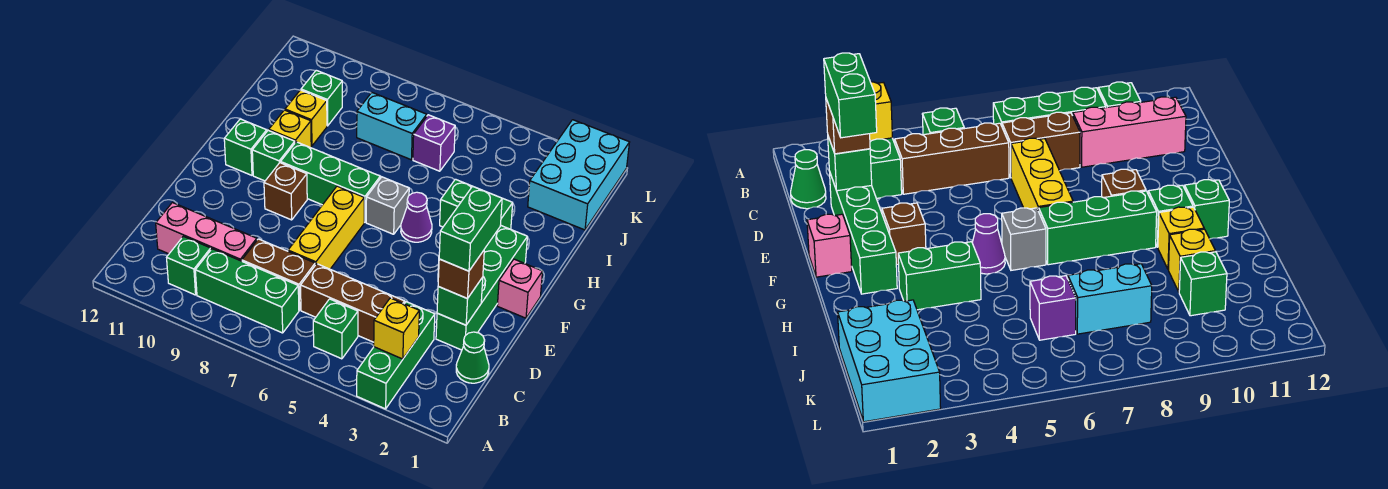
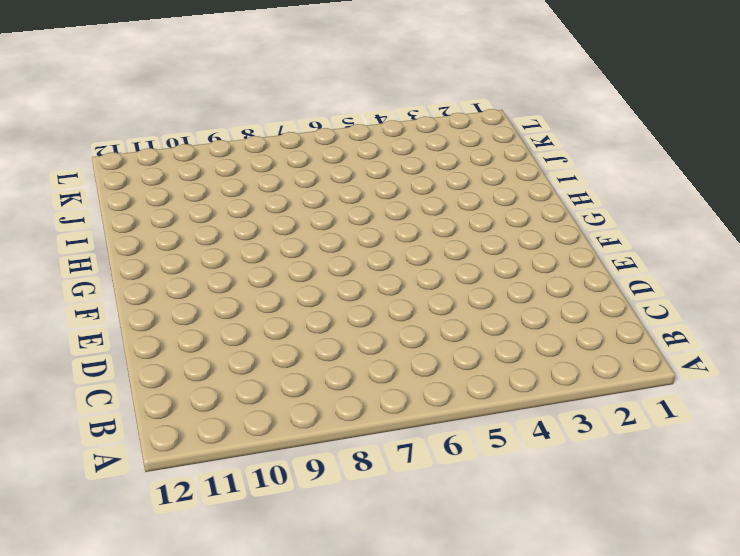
none -> green brick A3:C3 level 1
none -> green brick B5 level 1
none -> green brick B7:B9 level 1

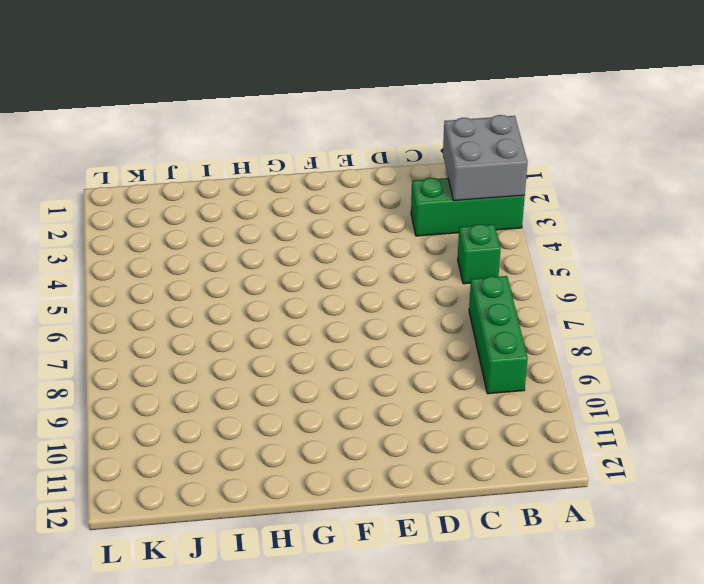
grey brick A2:B3 level 2 -> yellow brick B3 level 2
none -> green brick B10 level 1
none -> green cone C1 level 1
none -> brown brick C4:C6 level 1

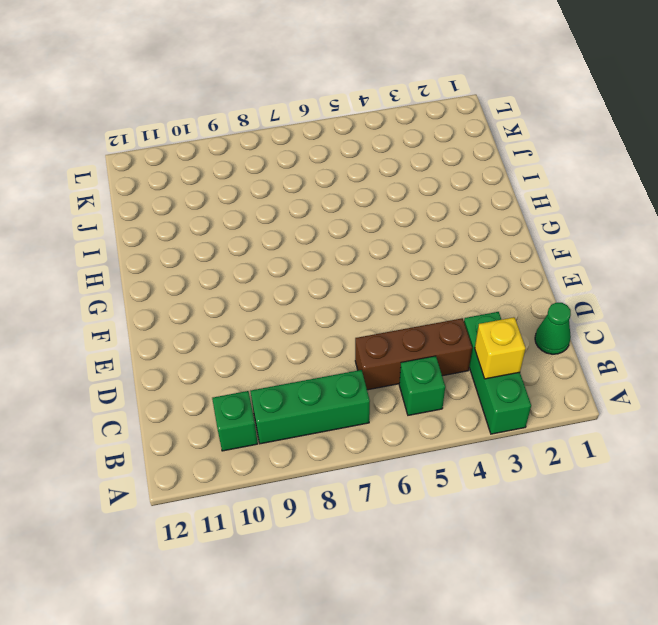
none -> brown brick C7:C8 level 1
none -> pink brick C9:C11 level 1
none -> green brick D2:G2 level 1

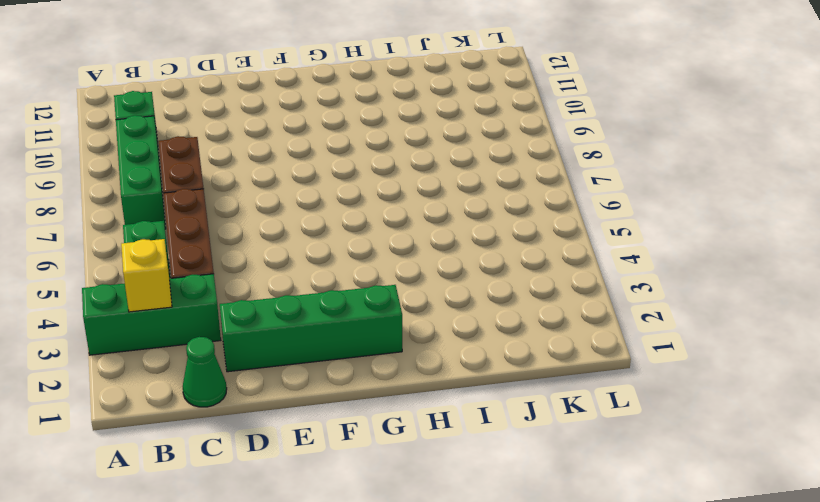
none -> pink brick C9:C11 level 1
none -> yellow brick D7:F7 level 1
none -> pink brick F1 level 1

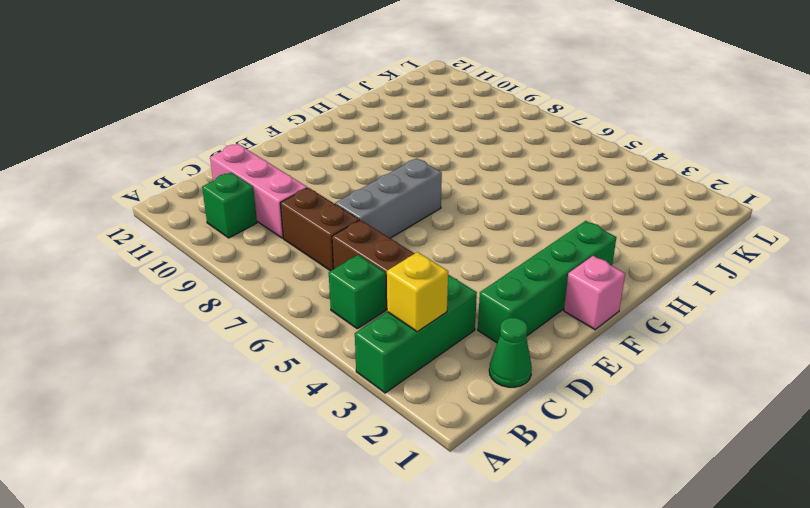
grey brick D7:F7 level 1 -> yellow brick D7:F7 level 1
none -> green brick B7:B9 level 1
none -> brown brick F3 level 1
none -> brown brick F9 level 1

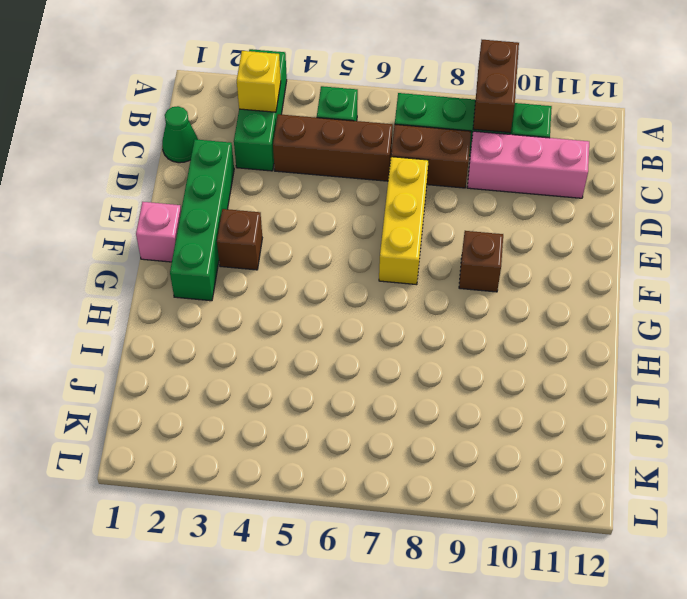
brown brick A9:B9 level 2 -> none
none -> purple cone G5 level 1
none -> grey brick G6 level 1
none -> green brick G7:G9 level 1

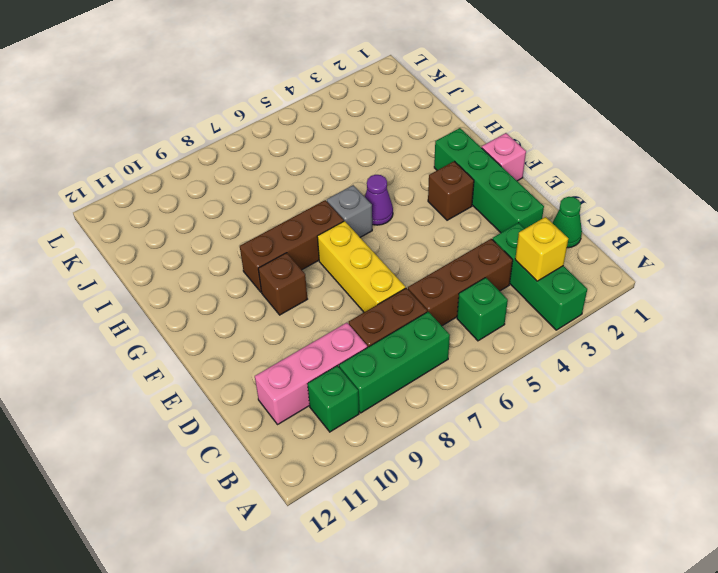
brown brick G7:G9 level 1 -> green brick G7:G9 level 1
none -> green brick G10 level 1
none -> green brick G11 level 1
none -> green brick H3:H4 level 1

